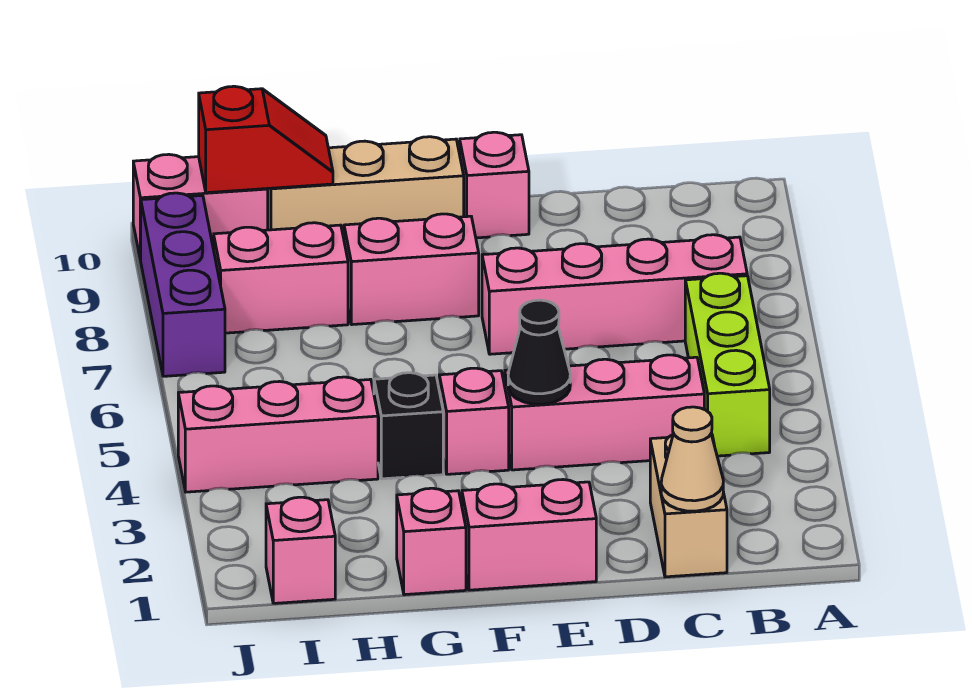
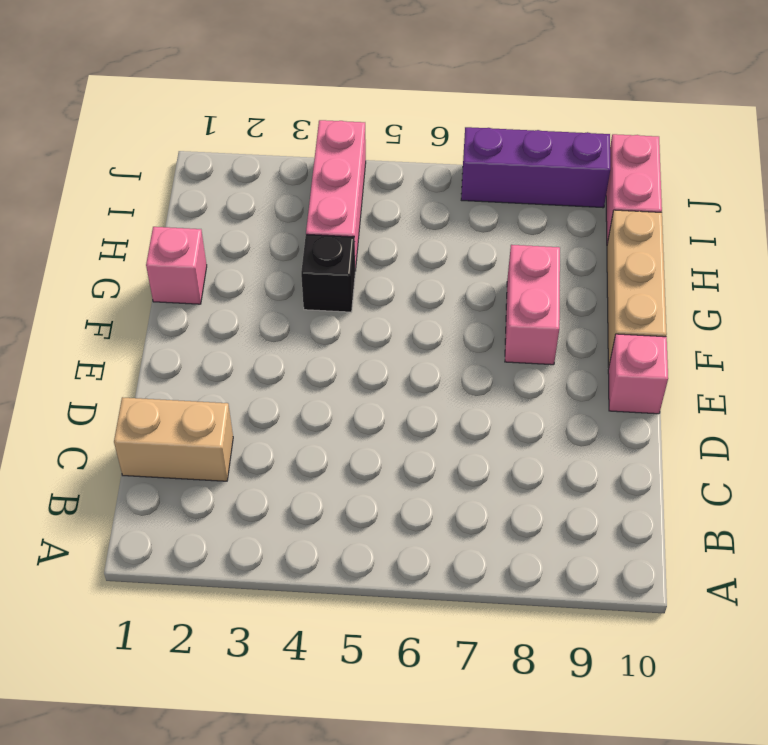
none -> lime brick B4:B6 level 1
none -> pink brick B7:E7 level 1
none -> pink brick C4:E4 level 1

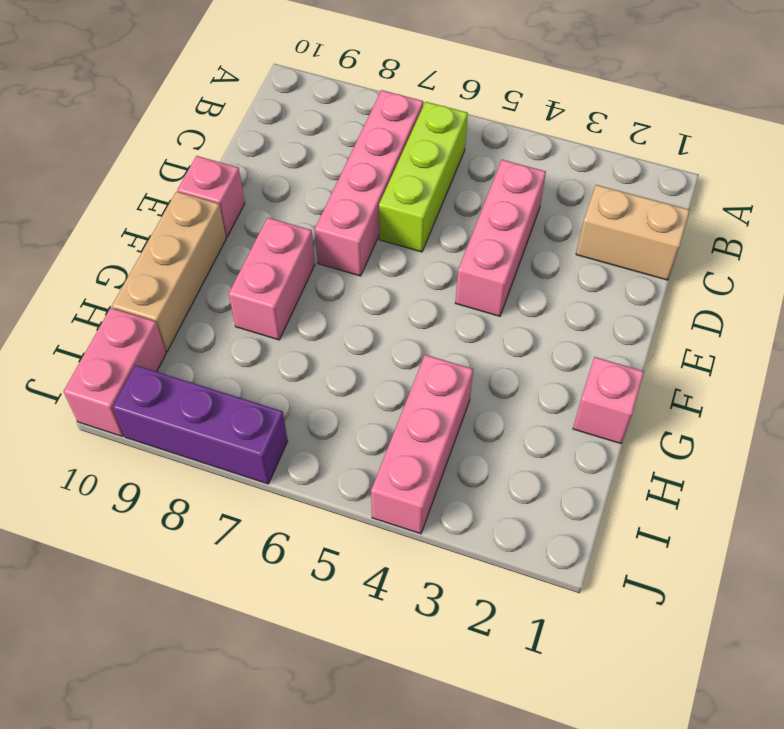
lime brick B6:D6 level 1 -> lime brick B4:B6 level 1
none -> pink brick E1:F1 level 1
none -> pink brick F4 level 1
none -> black brick G4 level 1

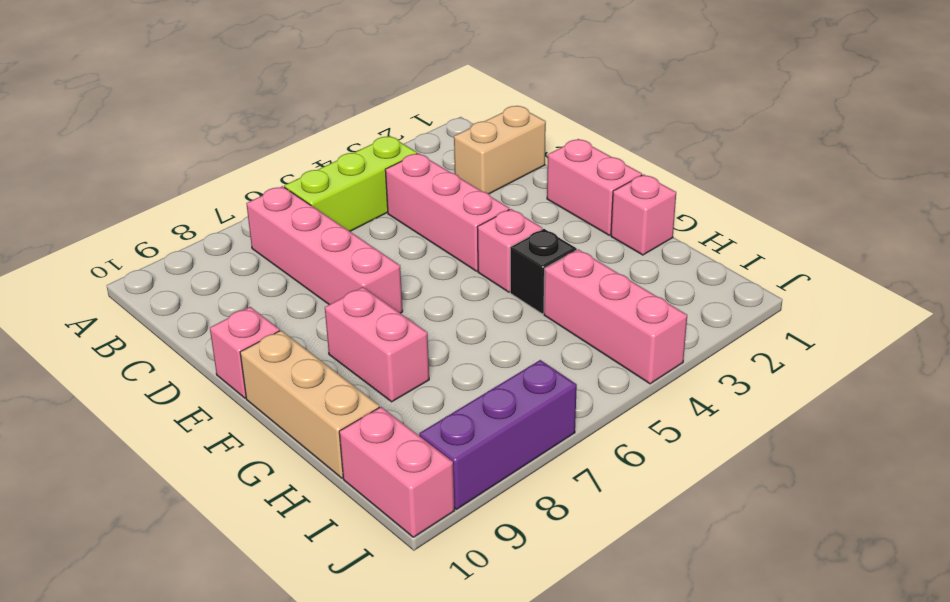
none -> pink brick H8:I8 level 1
none -> pink brick I1 level 1
none -> tan cone C1 level 2

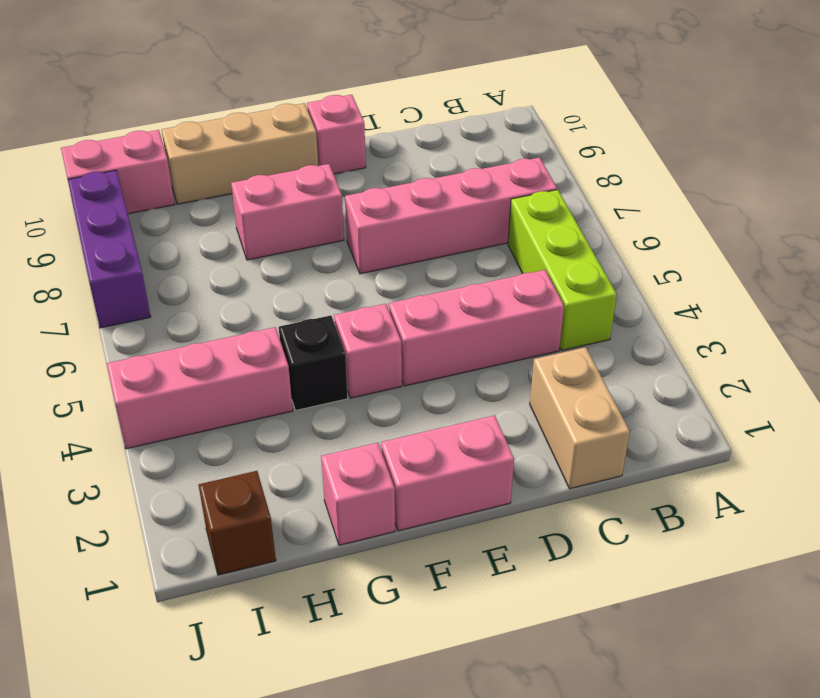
brown brick I1 level 1 -> pink brick I1 level 1
none -> pink brick H8:I8 level 1
none -> tan cone C1 level 2
none -> black cone E4 level 2

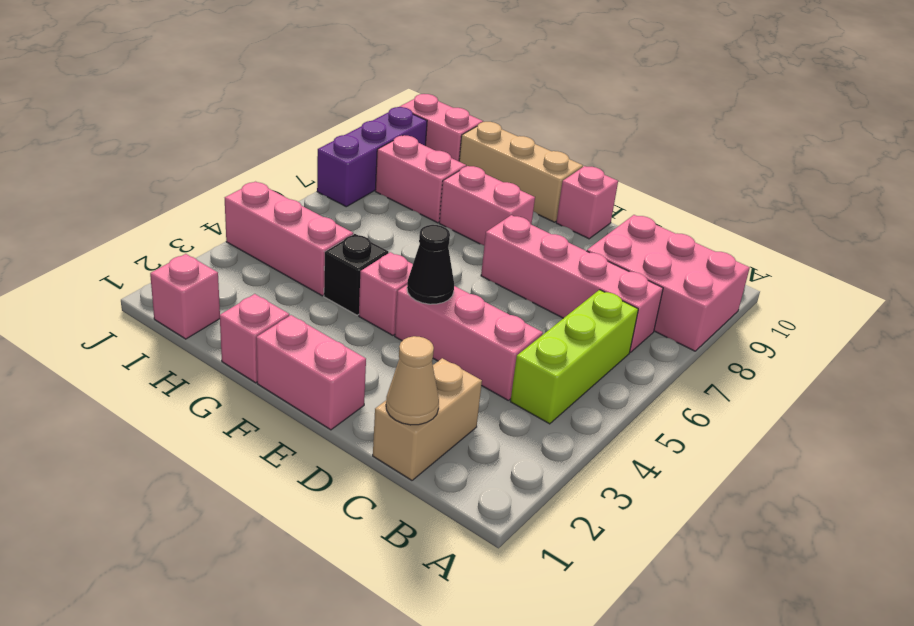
pink brick A8:C9 level 1 -> none
none -> red slope H10:I10 level 2 top I

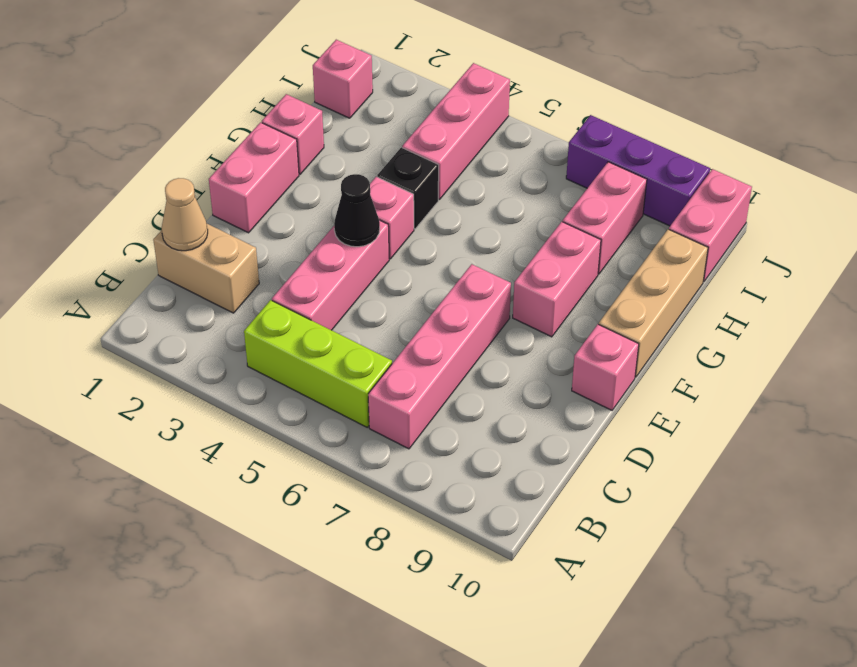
none -> red slope H10:I10 level 2 top I

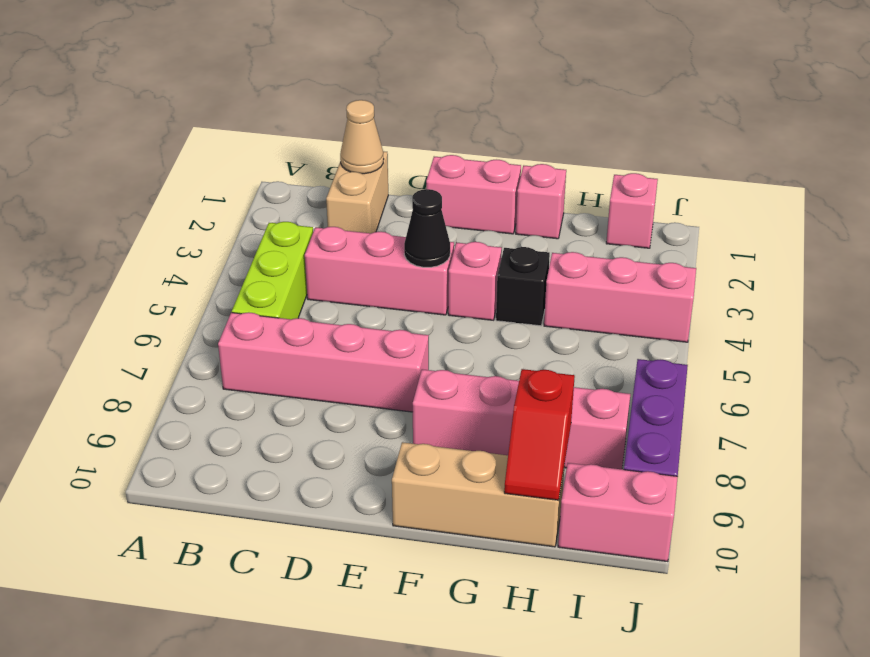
red slope H9:H10 level 2 top 9 -> red slope H10:I10 level 2 top I
none -> pink brick E10 level 1

